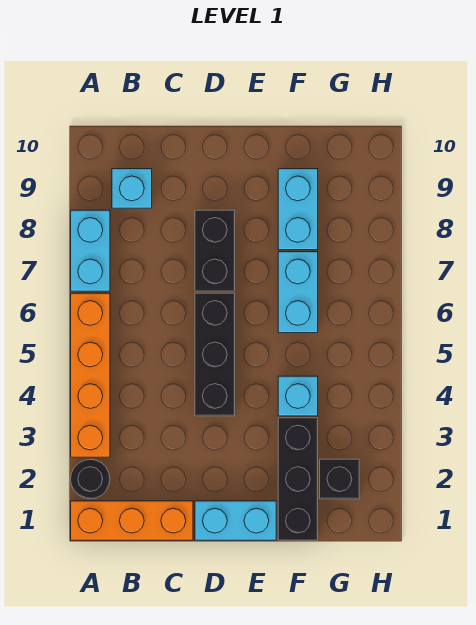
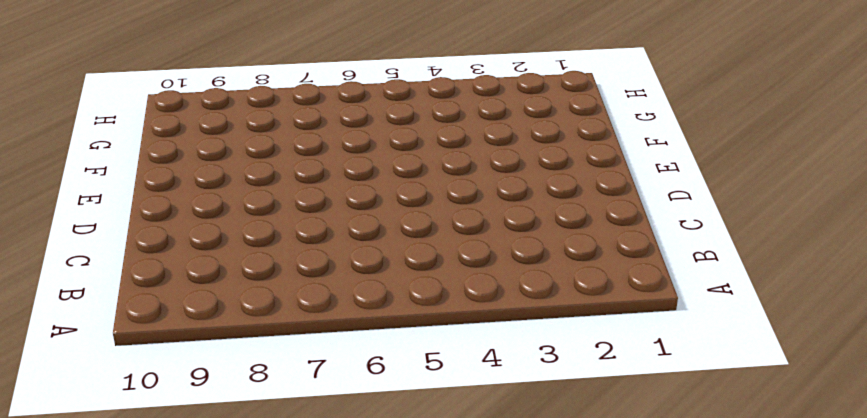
none -> orange brick A1:C1 level 1
none -> black round brick A2 level 1
none -> orange brick A3:A6 level 1

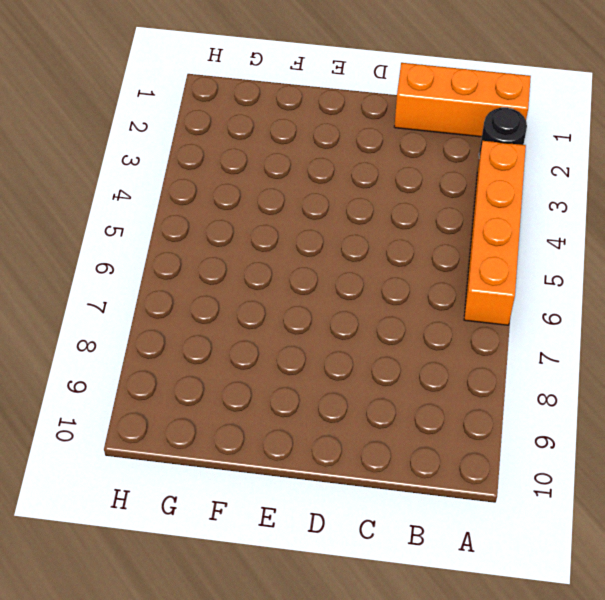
none -> cyan brick A7:A8 level 1
none -> cyan brick B9 level 1
none -> cyan brick D1:E1 level 1

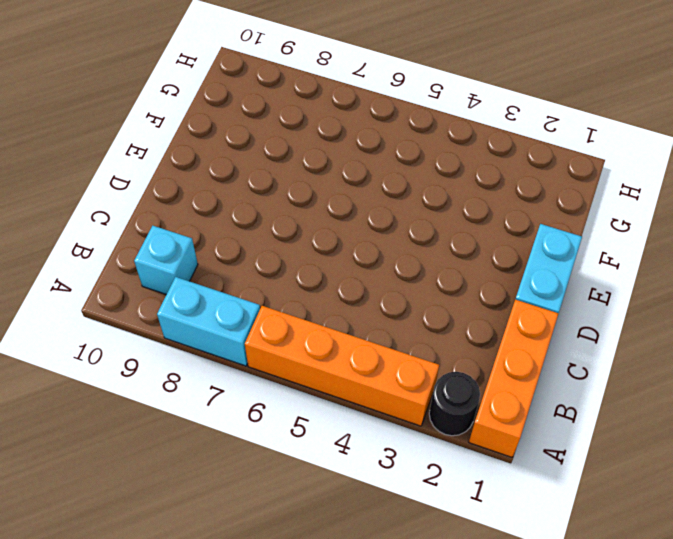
none -> black brick D4:D6 level 1
none -> black brick D7:D8 level 1
none -> black brick F1:F3 level 1

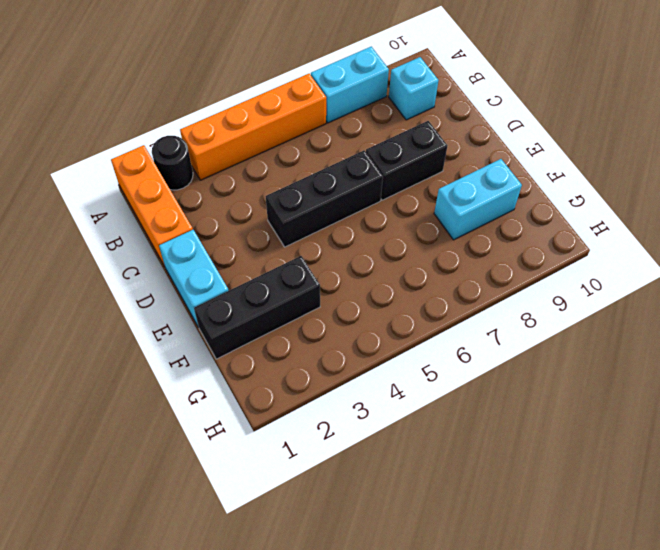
none -> cyan brick F4 level 1
none -> cyan brick F6:F7 level 1
none -> black brick G2 level 1

